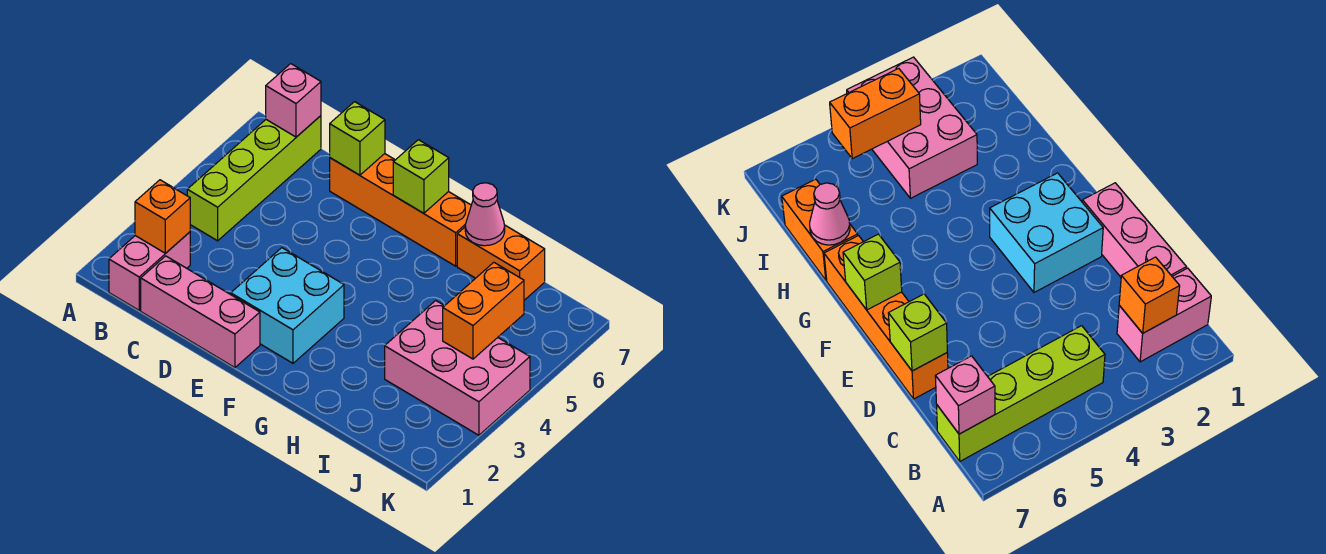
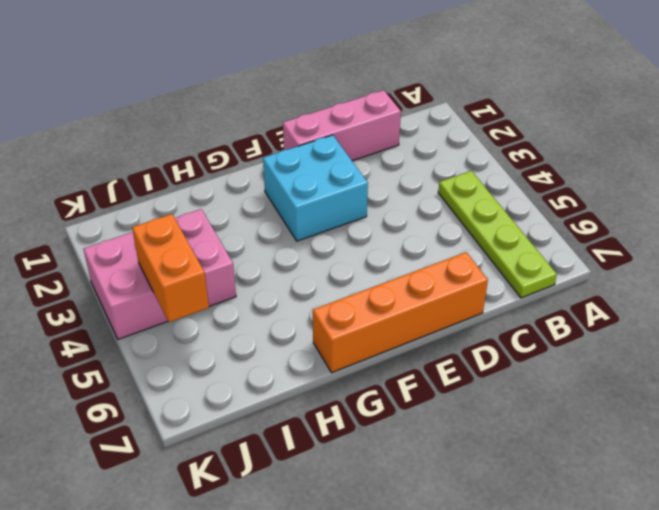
lime plate B4:B7 level 1 -> lime brick B4:B7 level 1
none -> pink brick B1:B2 level 1
none -> orange brick H7:I7 level 1
none -> orange brick B2 level 2

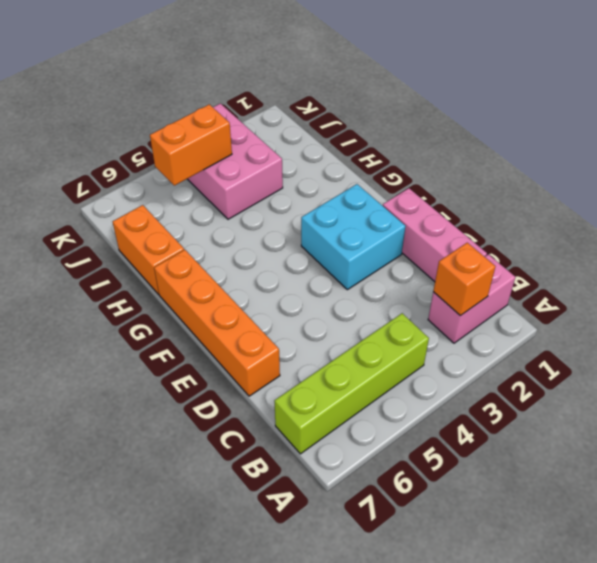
none -> pink brick B7 level 2
none -> lime brick D7 level 2
none -> lime brick F7 level 2

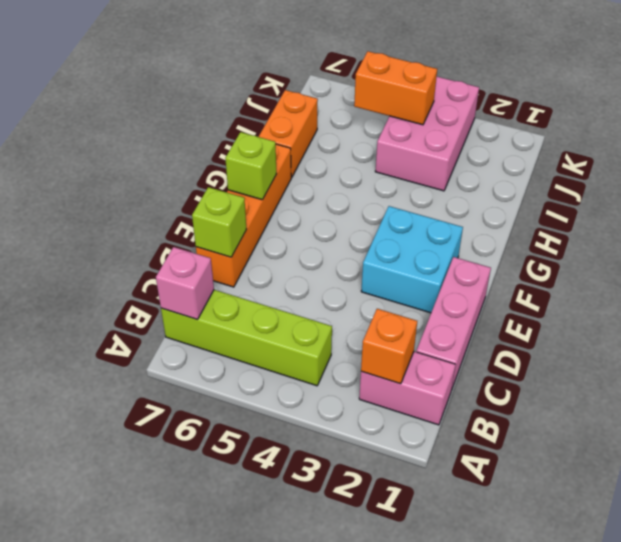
none -> pink cone H7 level 2

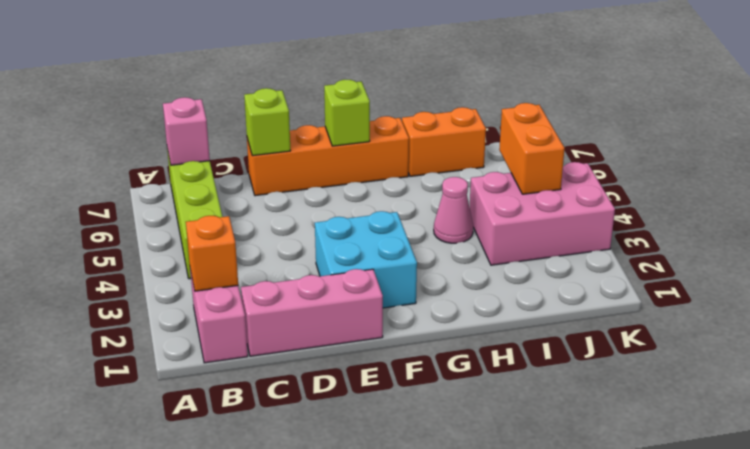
pink cone H4 level 1 -> pink cone H7 level 2

